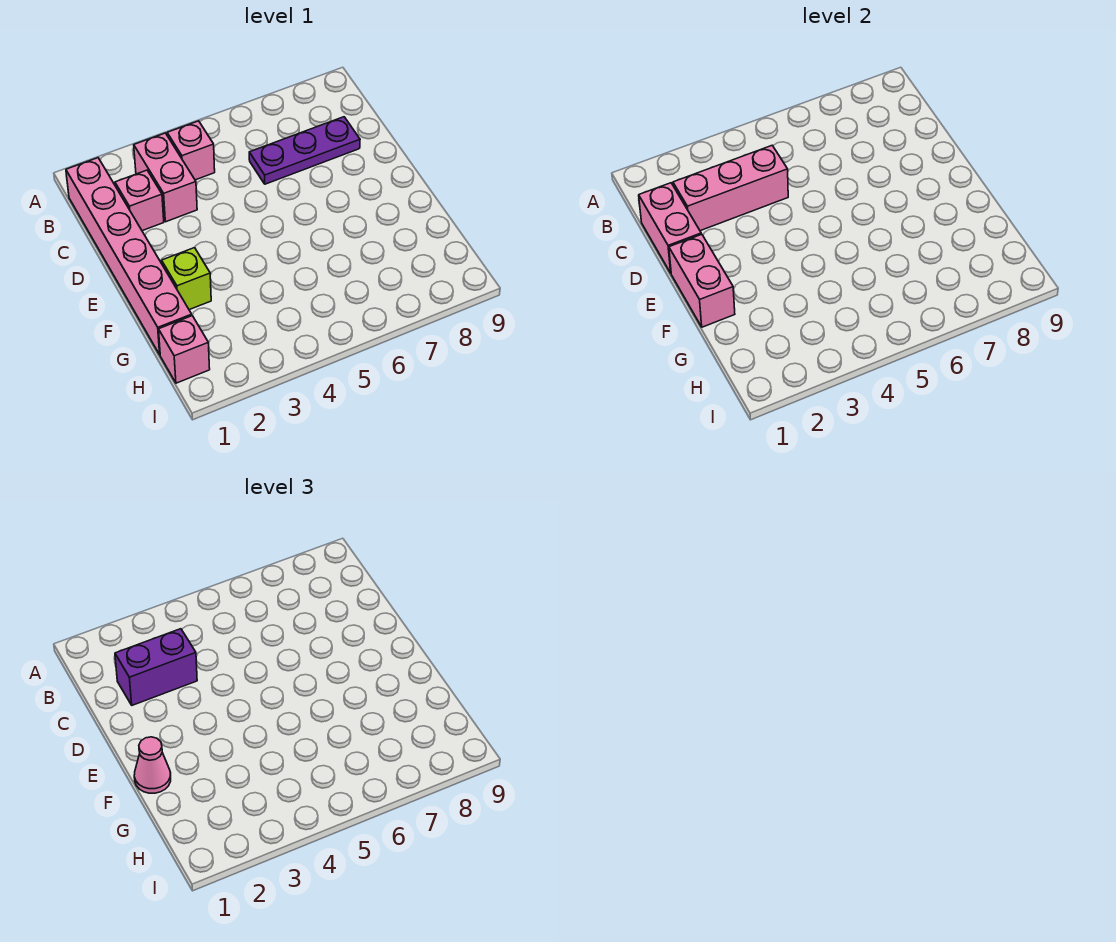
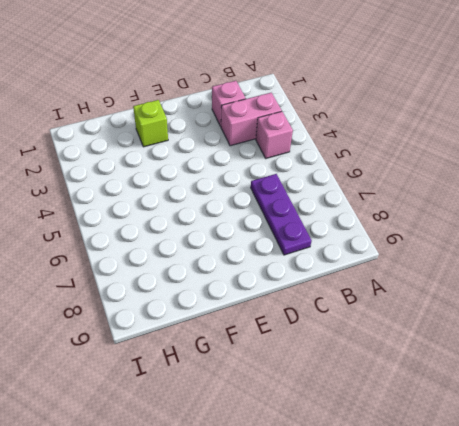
none -> pink brick B1:G1 level 1
none -> pink brick H1 level 1
none -> pink brick C1:D1 level 2

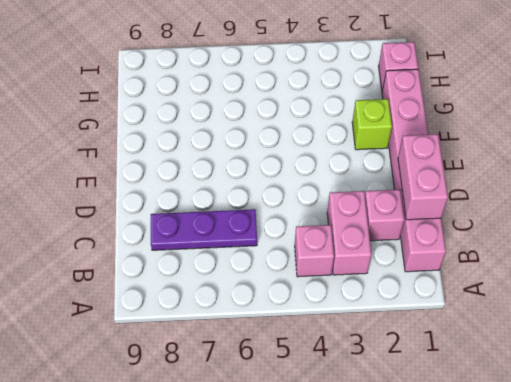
none -> pink brick C2:C4 level 2
none -> pink brick E1:F1 level 2
none -> purple brick C2:C3 level 3

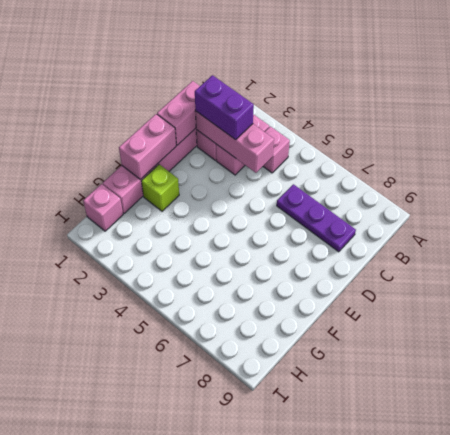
none -> pink cone F1 level 3

